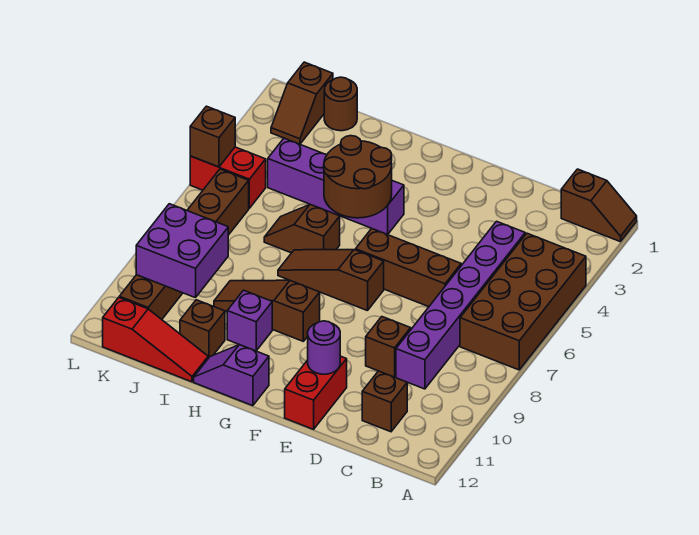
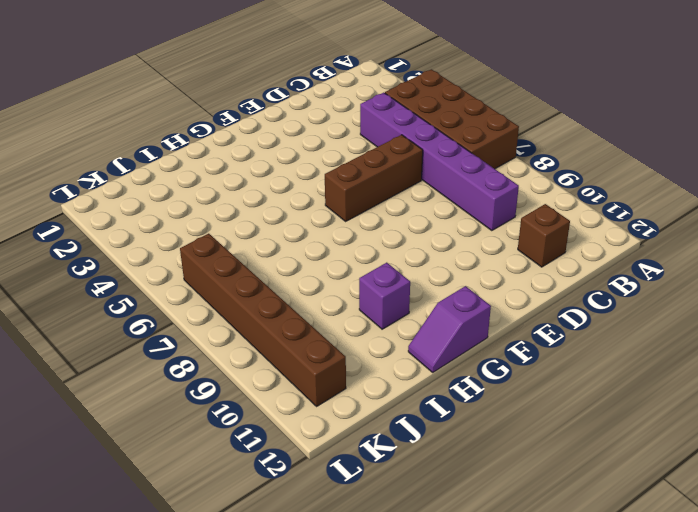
none -> brown slope A1:B1 level 1 top B
none -> brown brick D9 level 1
none -> red brick E11:E12 level 1

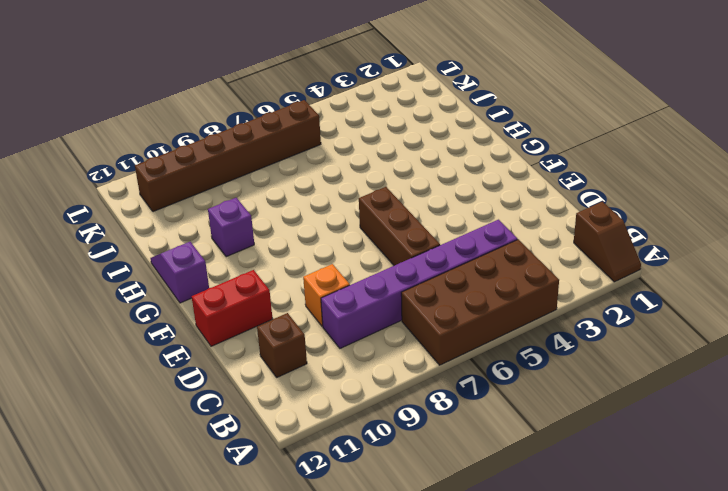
orange brick D9 level 1 -> brown brick D9 level 1
none -> brown slope F7:H7 level 1 top F
none -> purple brick G4:J4 level 1
none -> brown slope G9:I9 level 1 top G

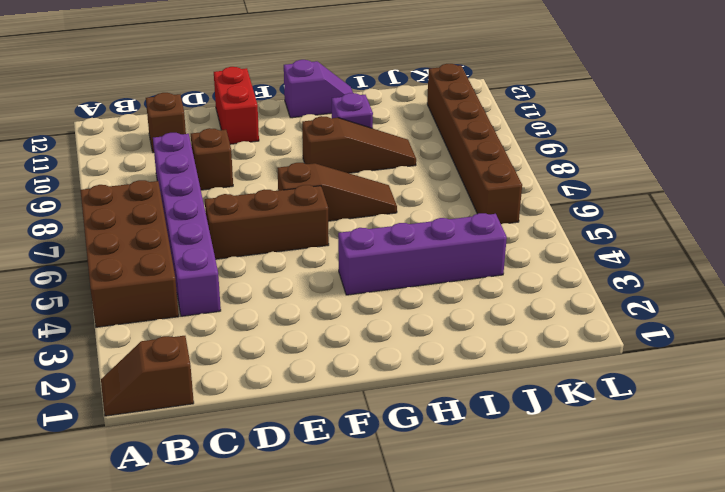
none -> brown slope H6:I6 level 1 top H
none -> brown brick I11 level 1
none -> red slope I12:K12 level 1 top K

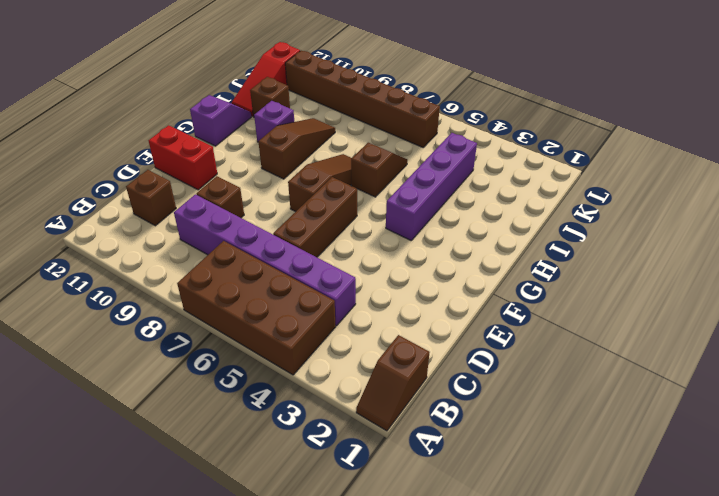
none -> brown round brick J1 level 1
none -> brown slope K1:K2 level 1 top 1
none -> red brick K5:L5 level 1

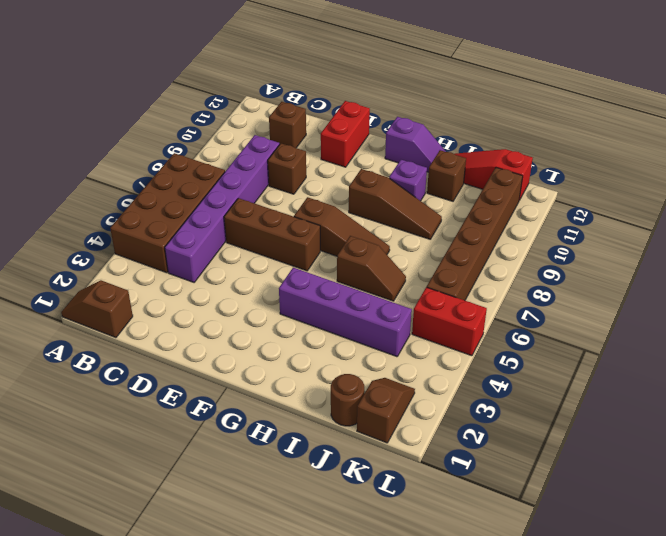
none -> purple round brick E11 level 2
none -> brown round brick G4:H5 level 2
none -> purple brick J9:K10 level 2

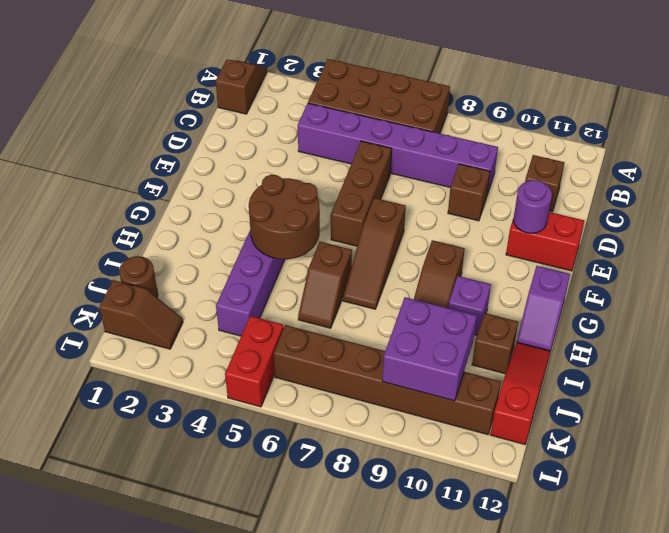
none -> brown brick L5 level 2

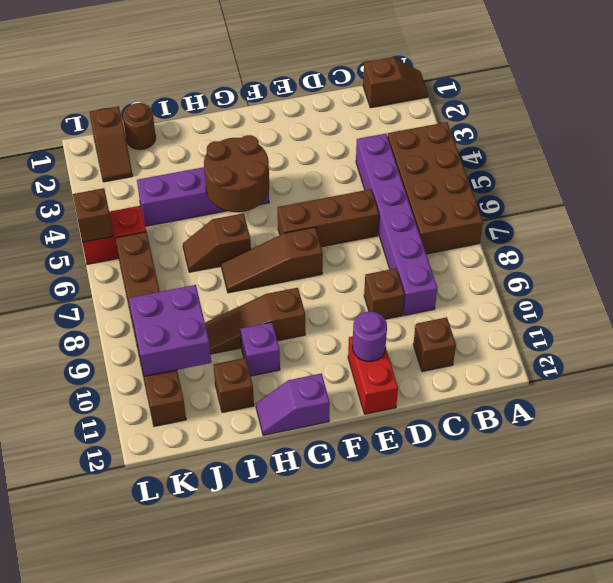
none -> red slope I12:K12 level 1 top K

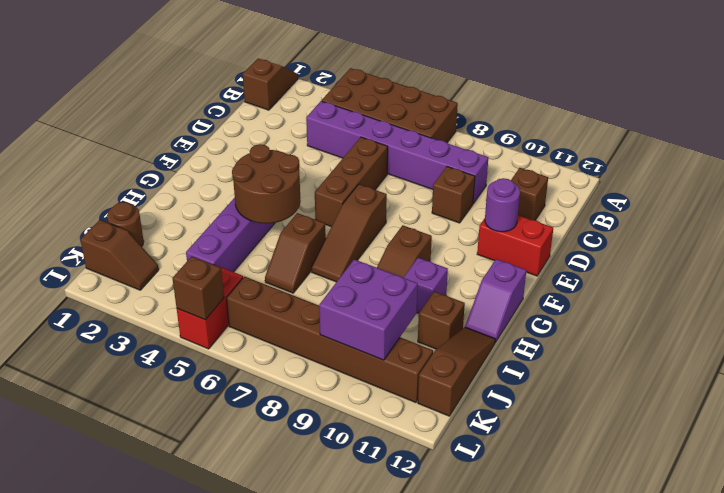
brown slope I12:K12 level 1 top K -> red slope I12:K12 level 1 top K

